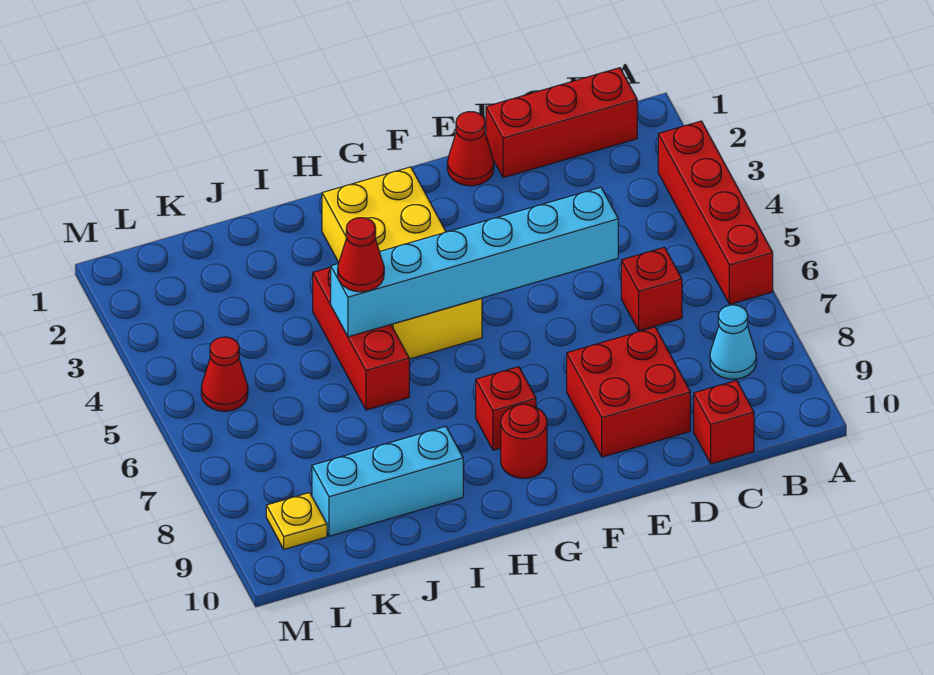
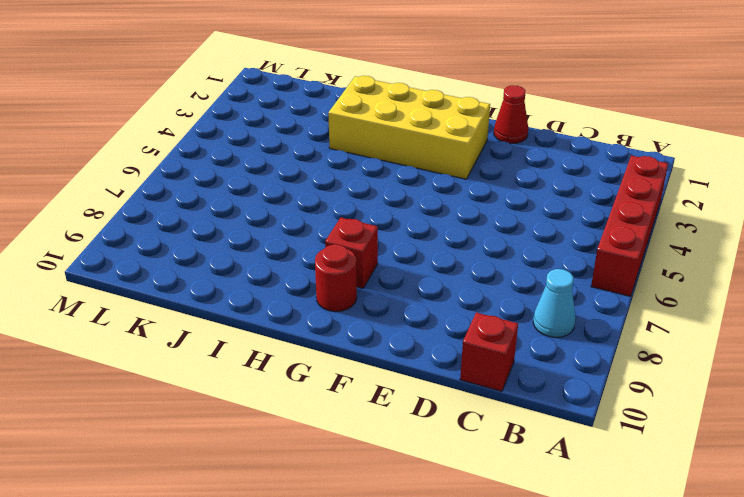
yellow brick F2:I3 level 1 -> yellow brick G2:H5 level 1
none -> red brick B1:D1 level 1
none -> red brick C6 level 1
none -> red brick D8:E9 level 1

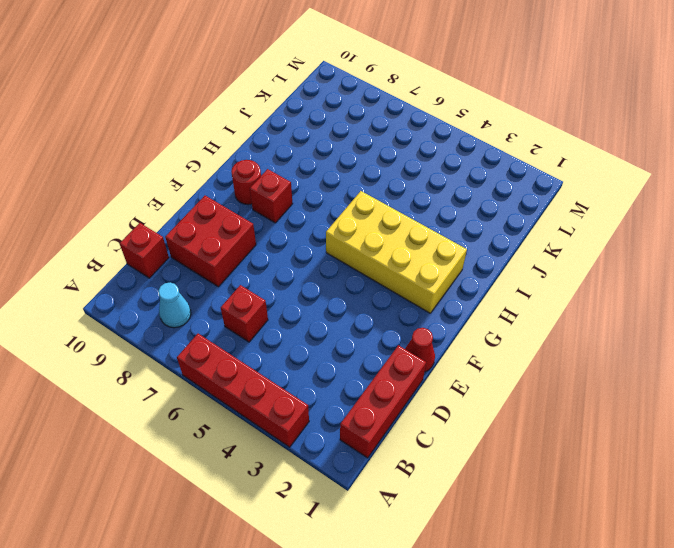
none -> red brick I4:I6 level 1
none -> cyan brick I9:K9 level 1
none -> red cone L5 level 1

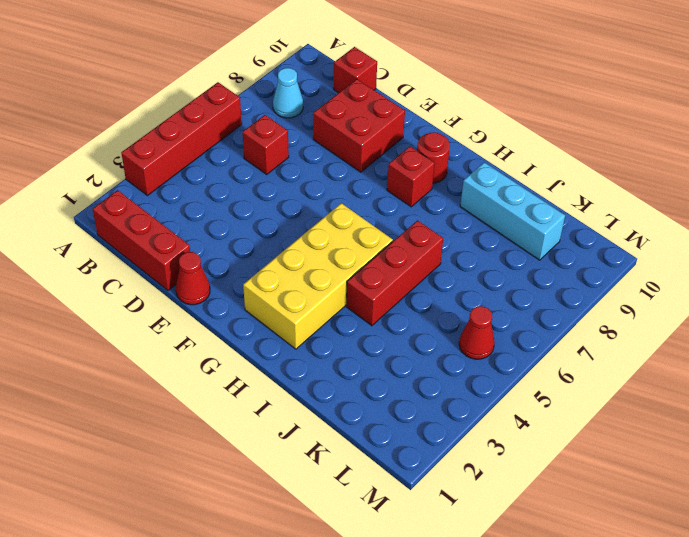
none -> yellow plate L9 level 1
none -> cyan brick D5:I5 level 2
none -> red cone I5 level 3

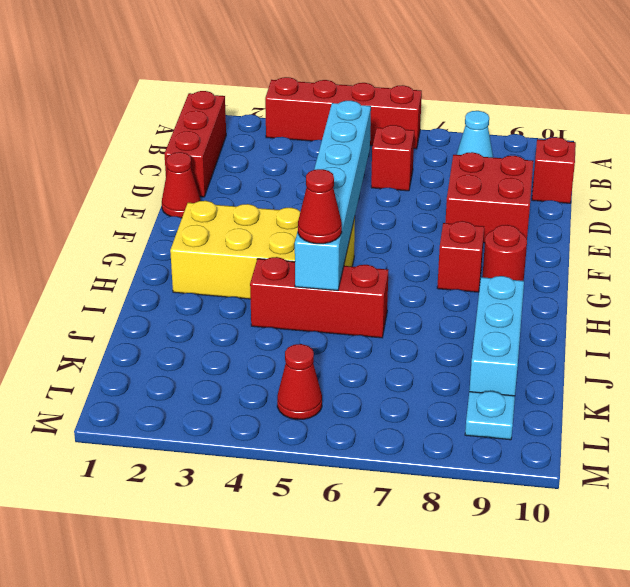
cyan plate L9 level 1 -> yellow plate L9 level 1

